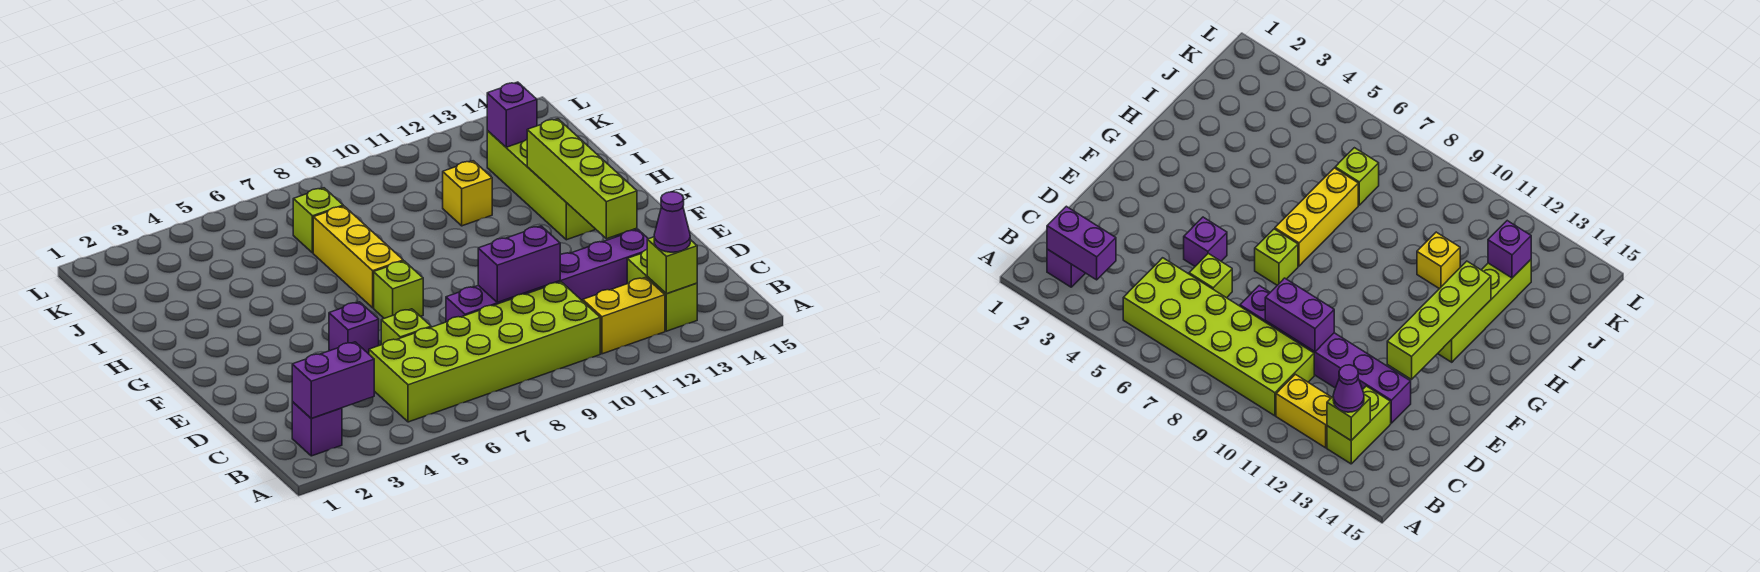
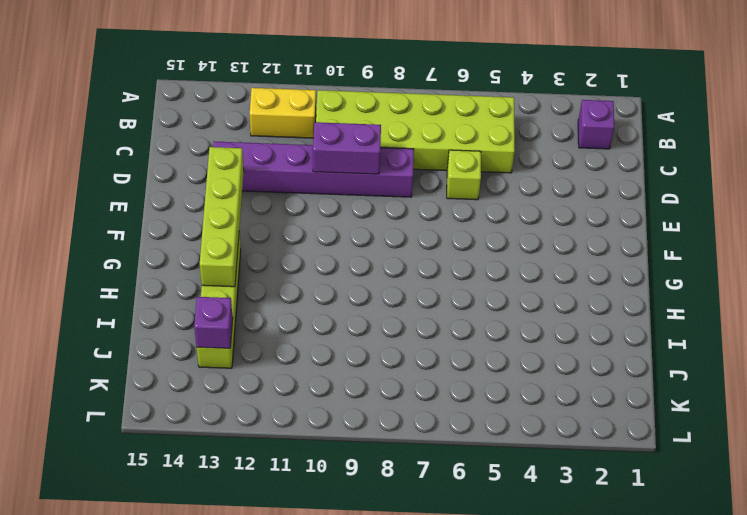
none -> lime brick B13:C13 level 1
none -> purple brick E5 level 1
none -> lime brick F7 level 1

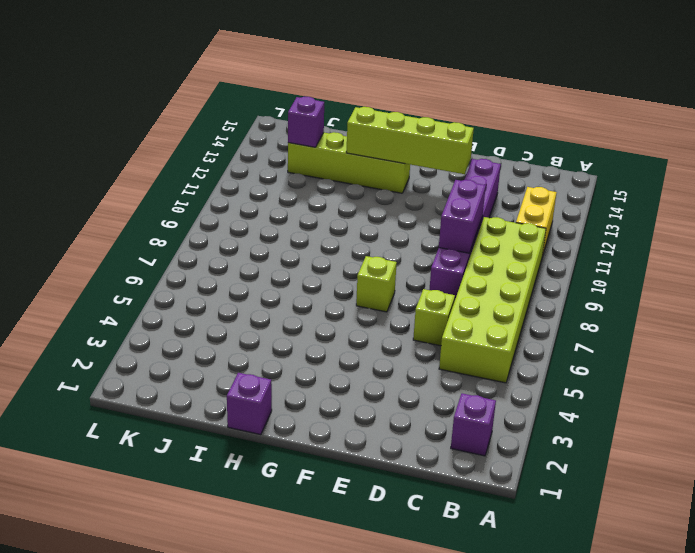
purple brick H1 level 1 -> purple brick E5 level 1
none -> lime brick B13:C13 level 1
none -> yellow brick G7:I7 level 1
none -> yellow brick I11 level 1

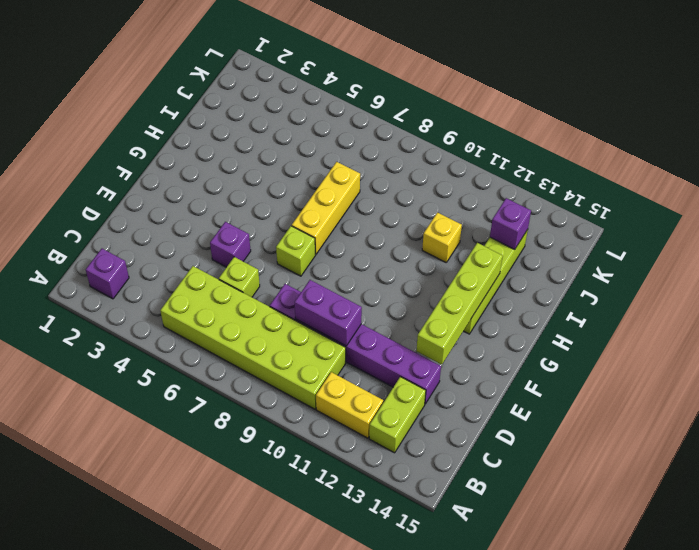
none -> lime brick J7 level 1
none -> purple brick B2:B3 level 2
none -> lime brick B13 level 2

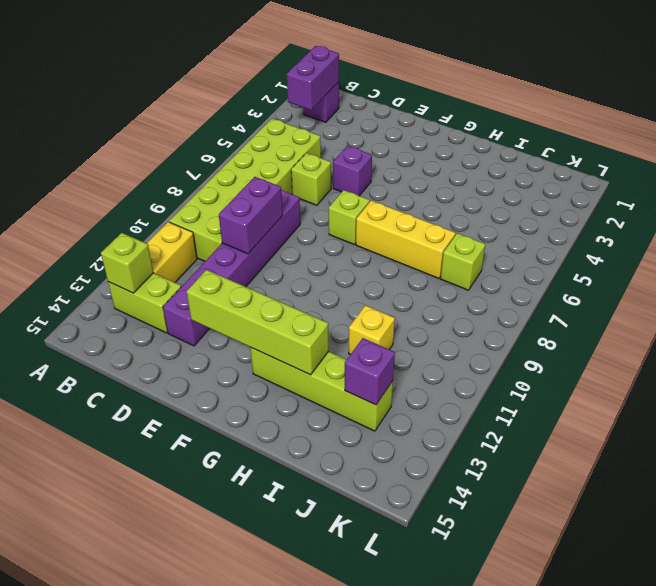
none -> purple cone B13 level 3

